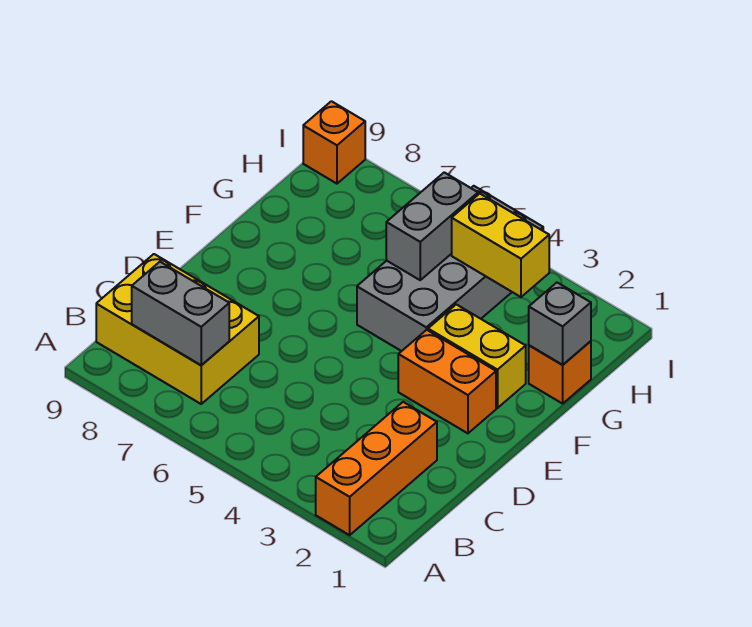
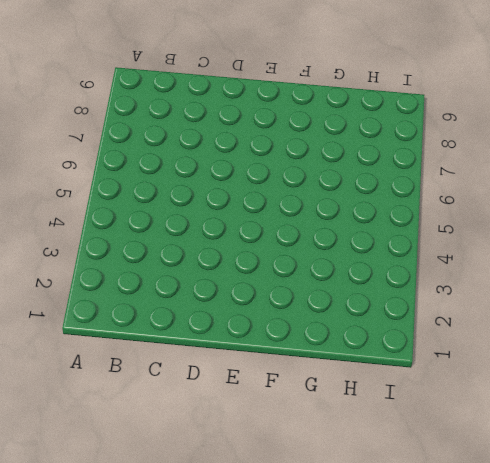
none -> orange brick A2:C2 level 1
none -> yellow brick B7:C9 level 1

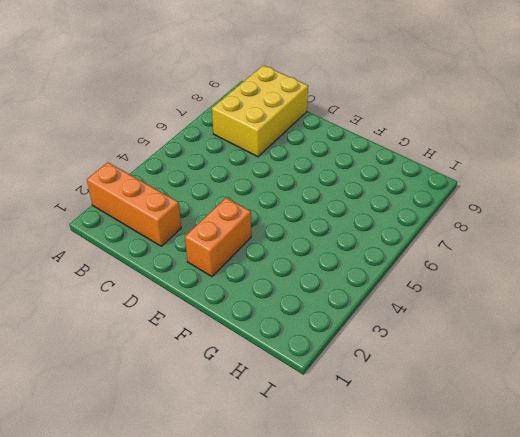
none -> yellow brick F2:F3 level 1
none -> grey brick F4:I5 level 1

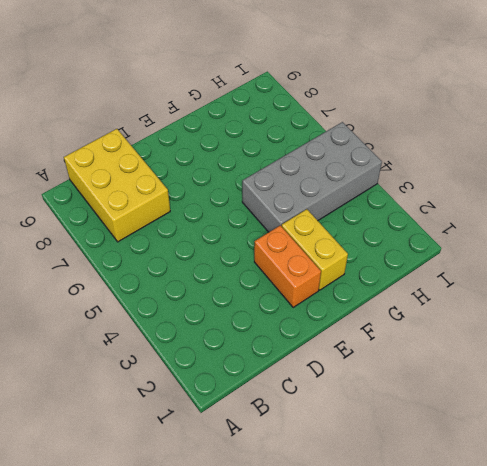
none -> orange brick A2:C2 level 1
none -> orange brick G1 level 1

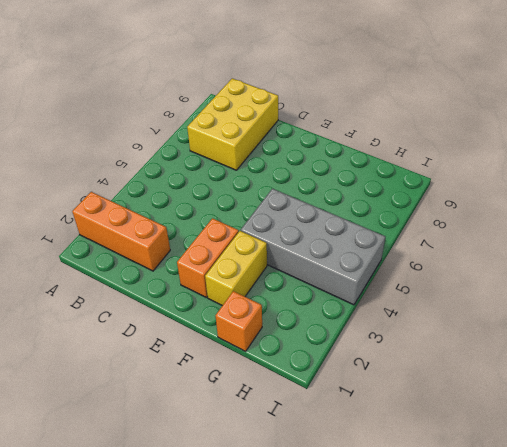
none -> orange brick I9 level 1
none -> grey brick B7:B8 level 2

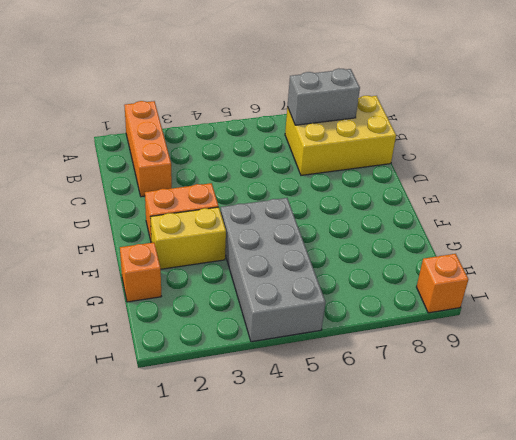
none -> grey brick G1 level 2
none -> grey brick G5:H5 level 2

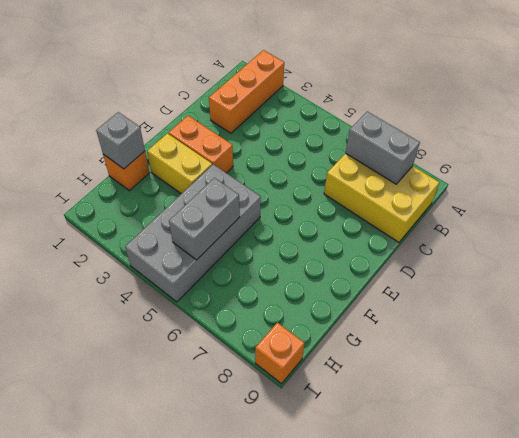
none -> yellow brick H3:H4 level 2

